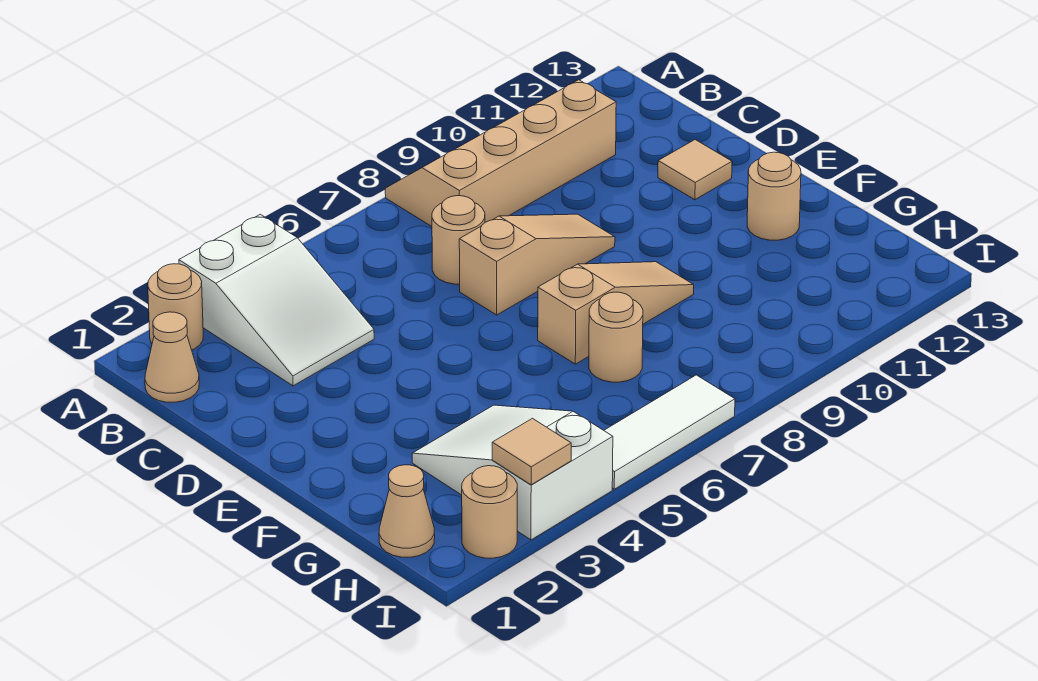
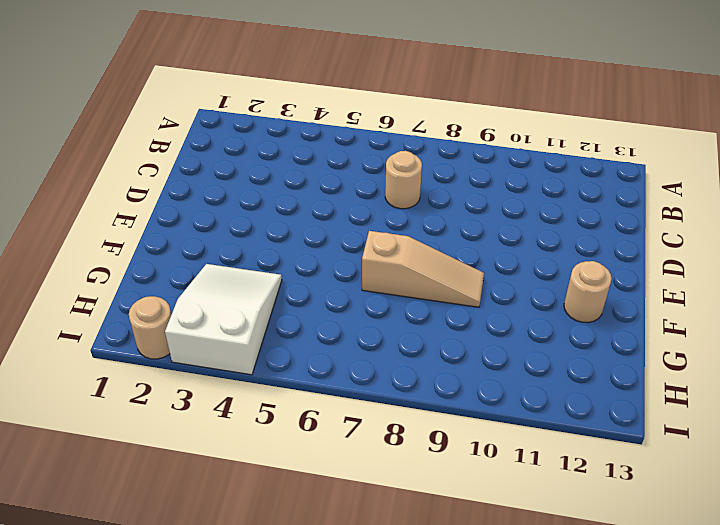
none -> tan round brick A2 level 1
none -> white slope A3:C4 level 1 top A
none -> tan slope A8:B11 level 1 top B

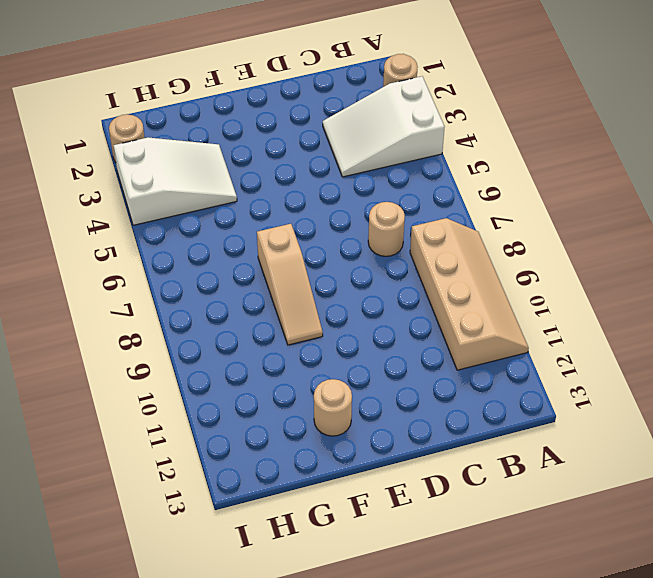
none -> tan cone B1 level 1
none -> tan slope D7:D9 level 1 top 7
none -> tan tile D12 level 1

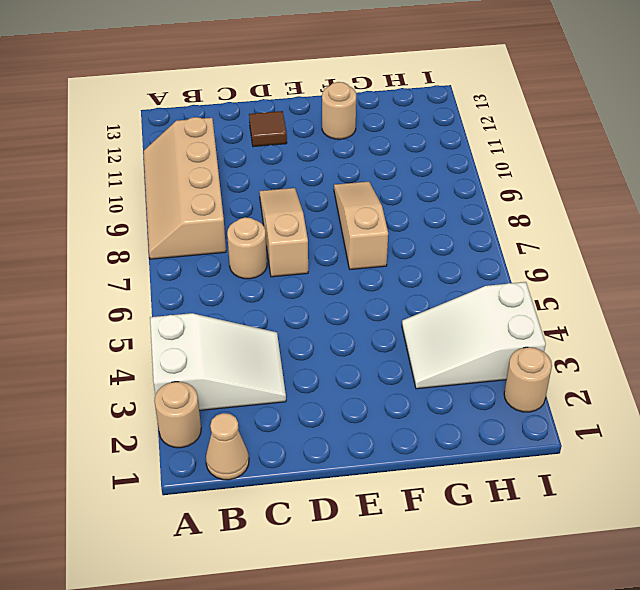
brown tile D12 level 1 -> tan tile D12 level 1
none -> tan round brick G7 level 1
none -> tan cone H1 level 1
none -> white tile I5:I7 level 1

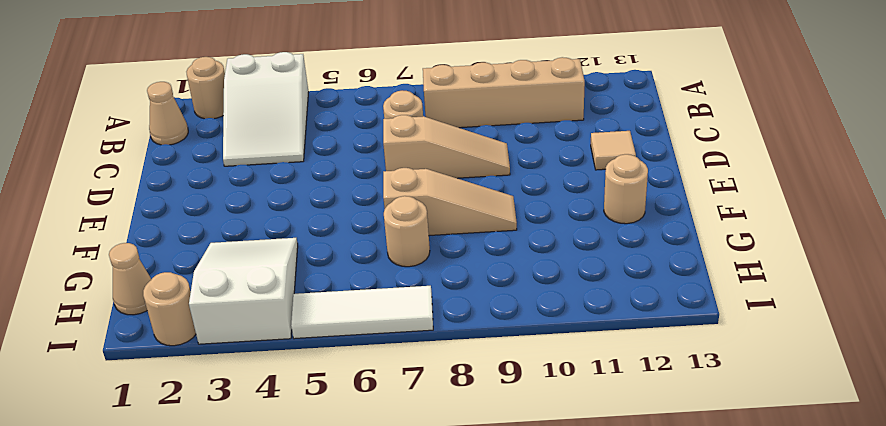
none -> tan tile I3 level 2

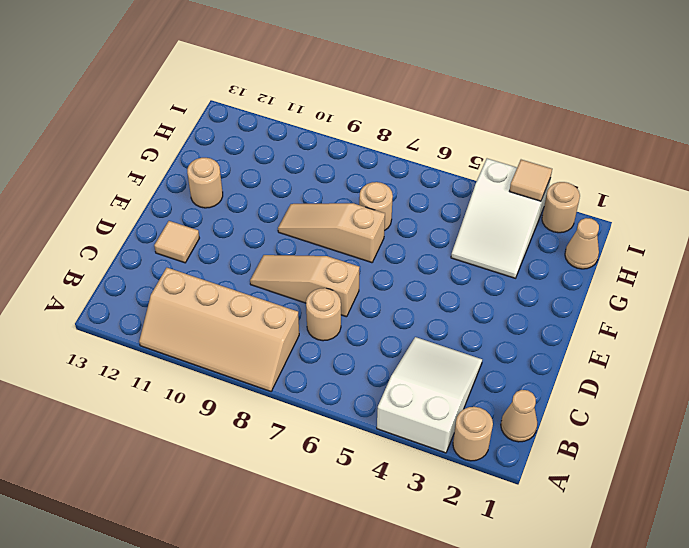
none -> white tile I5:I7 level 1

